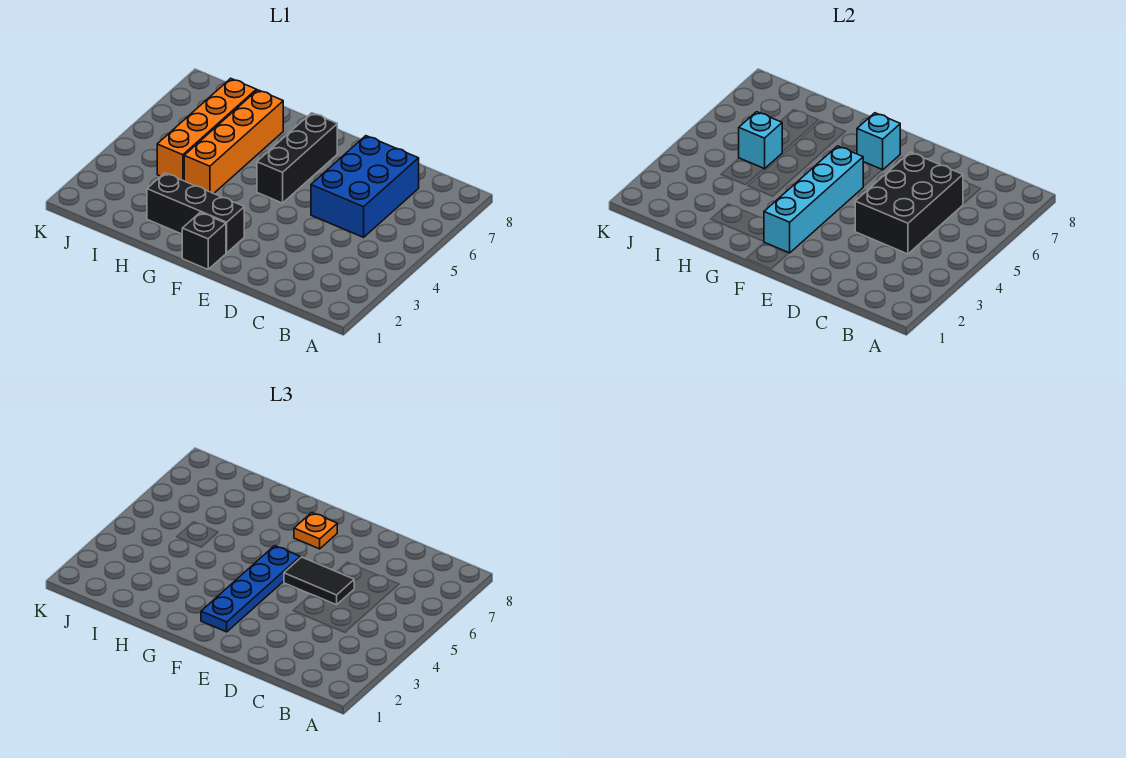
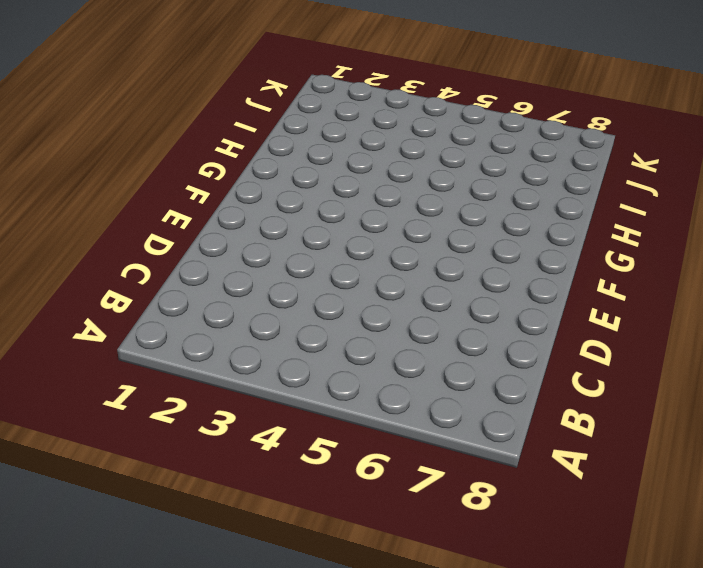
none -> blue brick C5:D7 level 1
none -> black brick F1 level 1
none -> black brick F2:H2 level 1

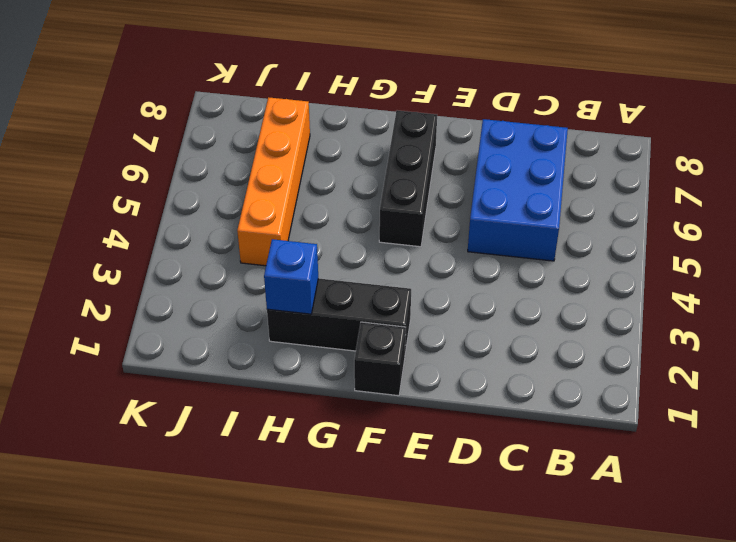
blue brick H2 level 2 -> none
none -> orange brick H4:H7 level 1
none -> black brick C4:D6 level 2
none -> cyan brick F2:F5 level 2

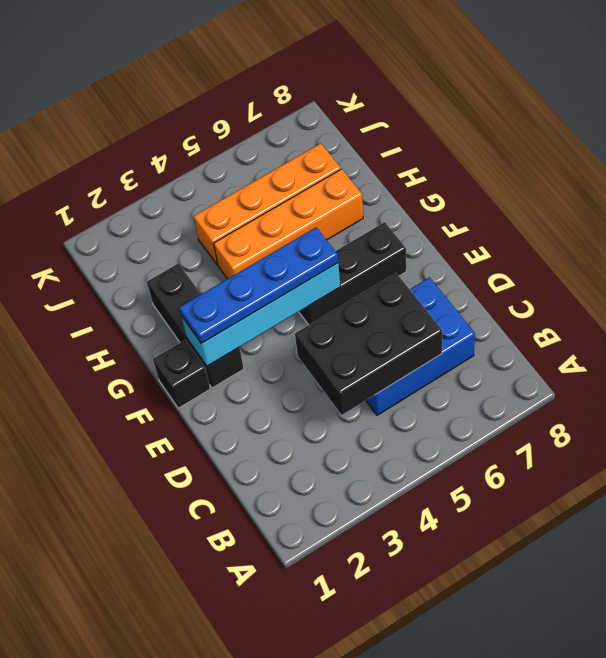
none -> cyan brick F7 level 2
none -> cyan brick I5 level 2
none -> black tile D5:E5 level 3

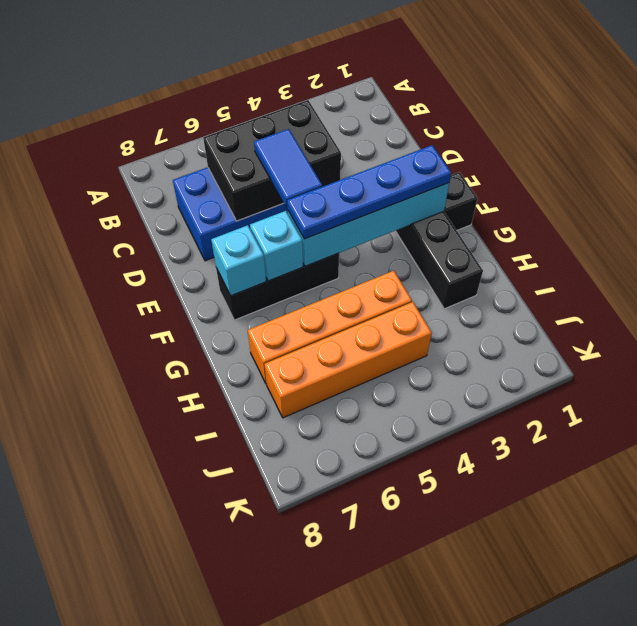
blue tile D5:E5 level 3 -> black tile D5:E5 level 3
cyan brick F6 level 2 -> cyan brick I5 level 2
none -> orange plate F7 level 3

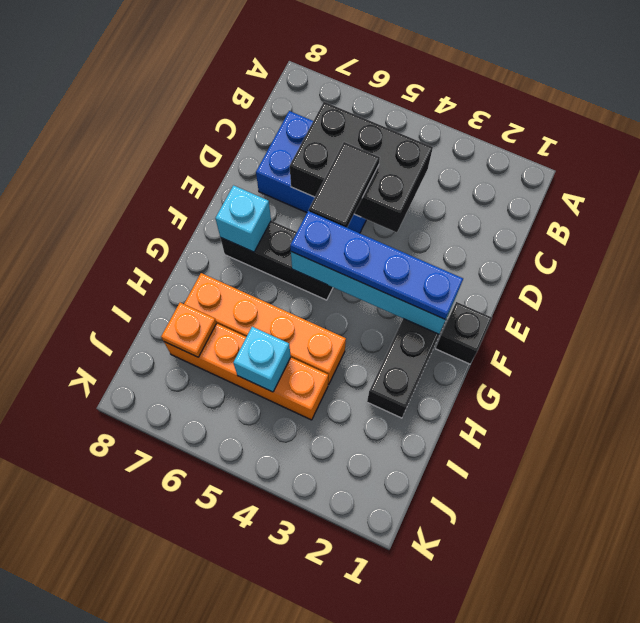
orange plate I7 level 2 -> orange plate F7 level 3

